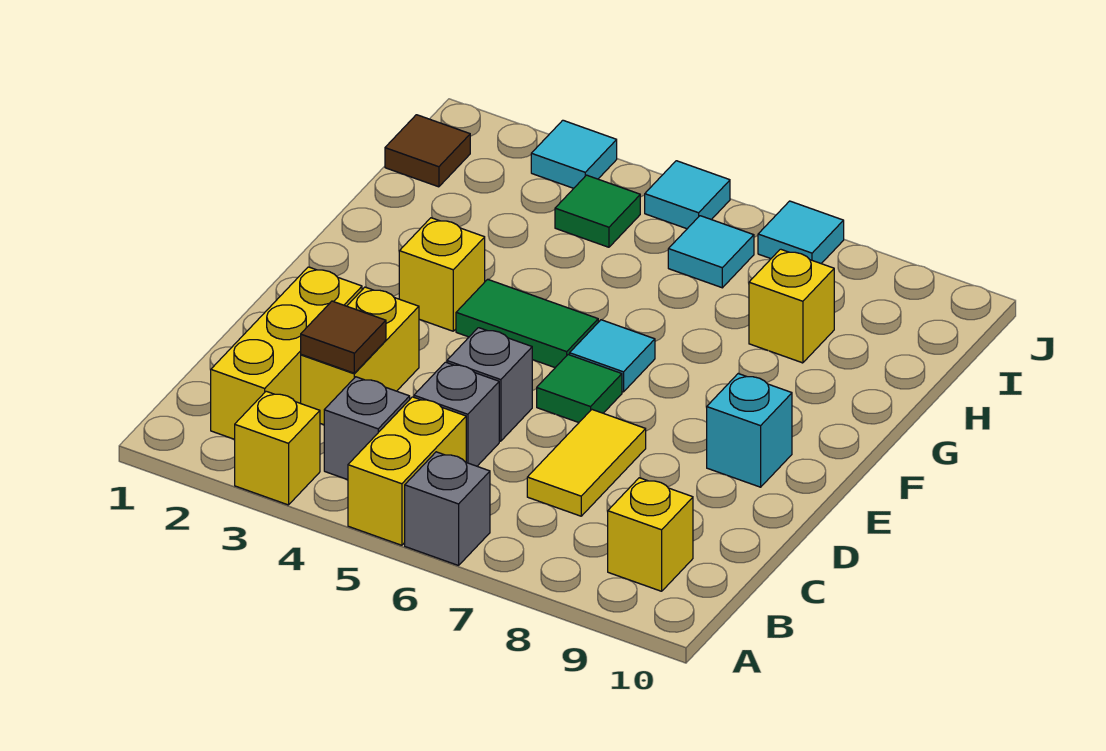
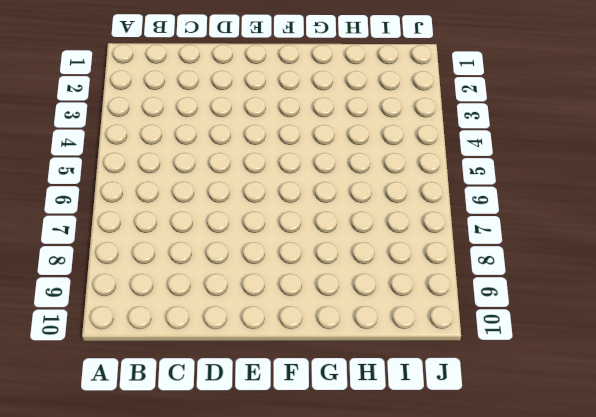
none -> yellow brick A3 level 1
none -> yellow brick A5:B5 level 1
none -> grey brick A6 level 1

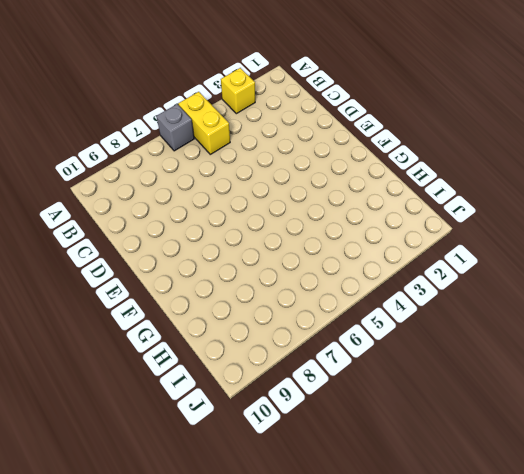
none -> yellow brick B2:D2 level 1
none -> grey brick B4 level 1
none -> yellow brick B9 level 1

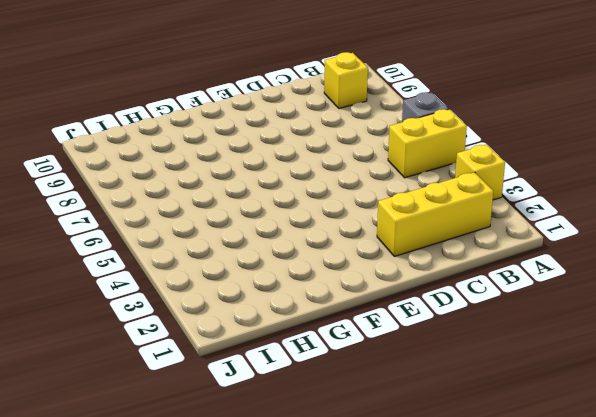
none -> grey brick B4 level 1
none -> yellow brick C3:D3 level 1
none -> grey brick C5 level 1

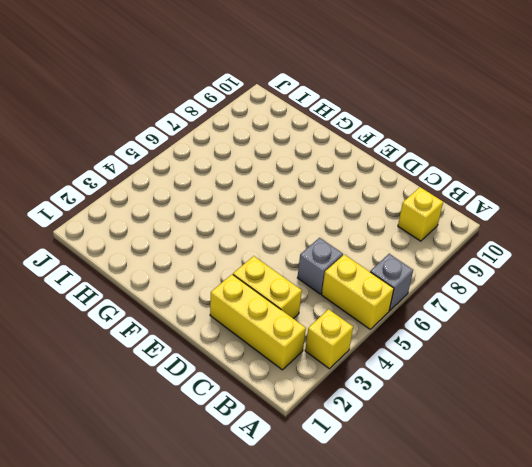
none -> grey brick B4 level 1
none -> yellow tile C7:D7 level 1
none -> grey brick D5 level 1

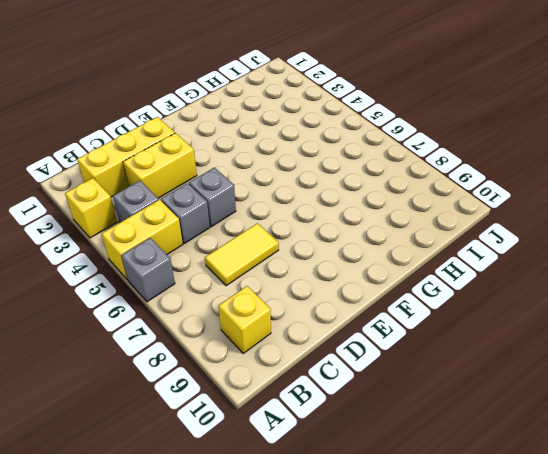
none -> green tile E6 level 1
none -> cyan brick E9 level 1
none -> yellow brick F3 level 1

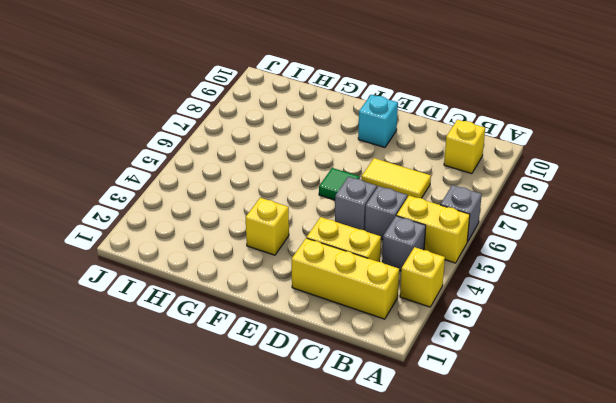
none -> green tile F4:F5 level 1
none -> cyan tile F6 level 1
none -> yellow brick H8 level 1

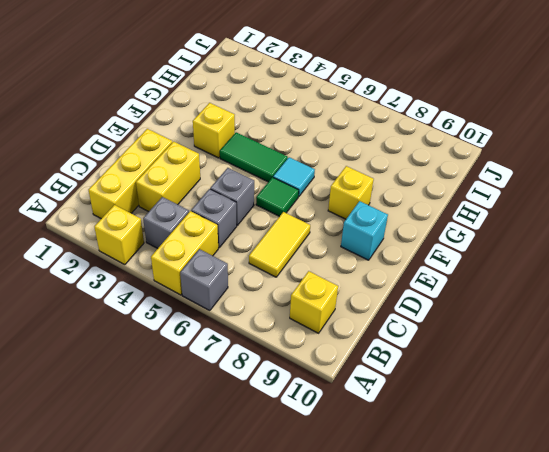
yellow brick F8 level 1 -> yellow brick H8 level 1
none -> brown tile I1 level 1
none -> green tile I4 level 1
none -> cyan tile I6 level 1

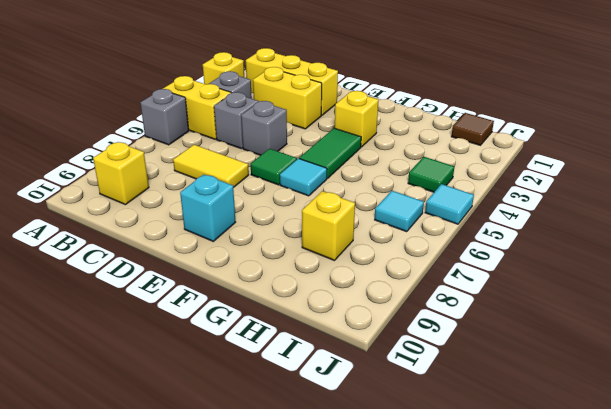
none -> cyan tile J3 level 1
none -> cyan tile J7 level 1
none -> brown tile C3 level 2

